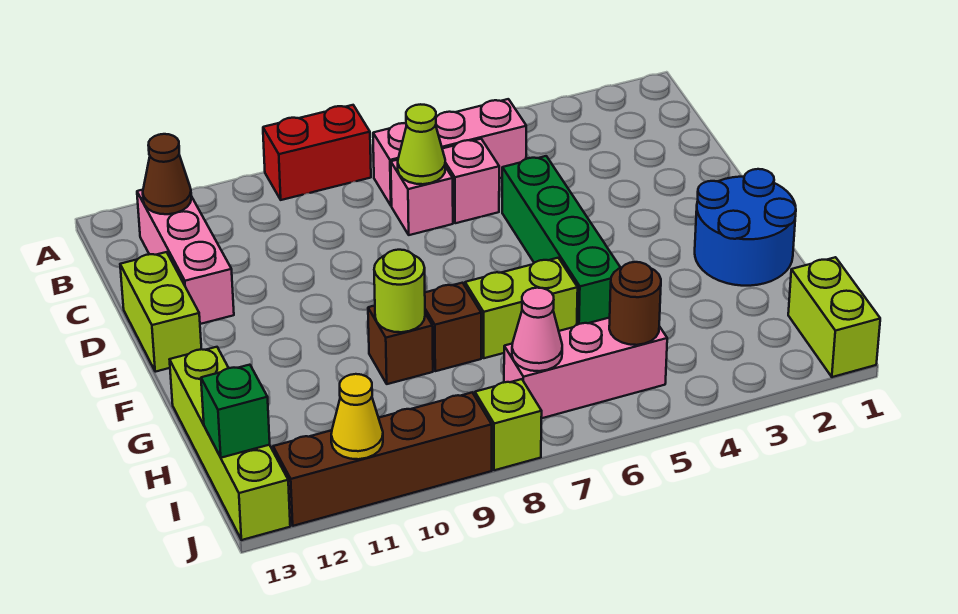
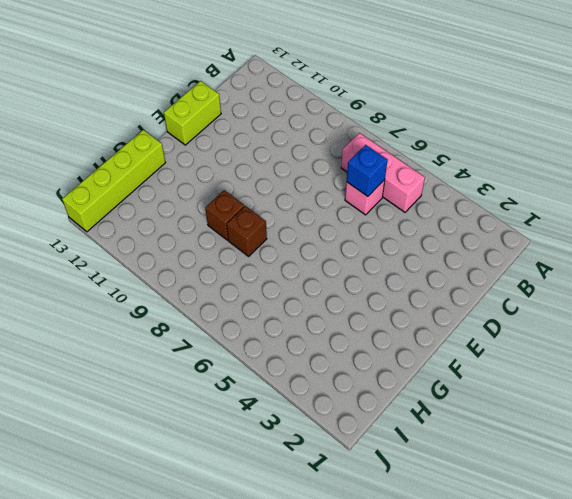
blue brick C6 level 2 -> none
none -> red brick A8:A9 level 1
none -> pink brick B12:D12 level 1
none -> pink brick C7 level 1

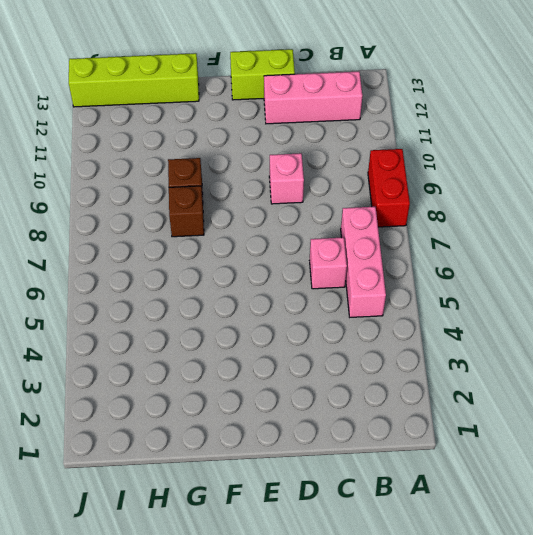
pink brick D9 level 1 -> pink brick C7 level 1
none -> green brick D5:G5 level 1
none -> blue round brick F1:G2 level 1
none -> lime brick G6:G7 level 1

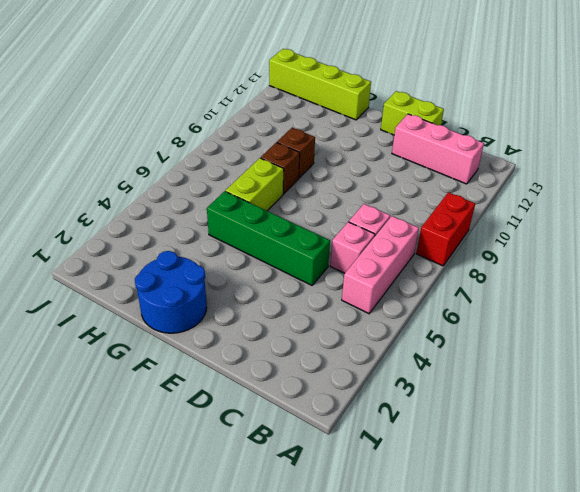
none -> lime brick I1:J1 level 1
none -> pink brick I5:I7 level 1
none -> lime brick J8 level 1

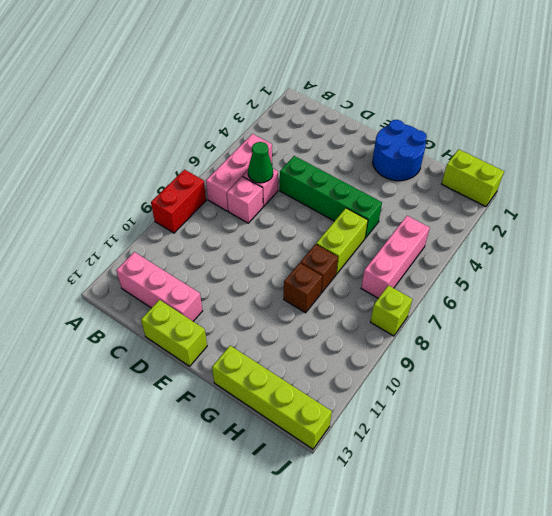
green cone C6 level 2 -> none
none -> brown brick J9:J12 level 1
none -> brown cone B12 level 2
none -> lime cone C7 level 2

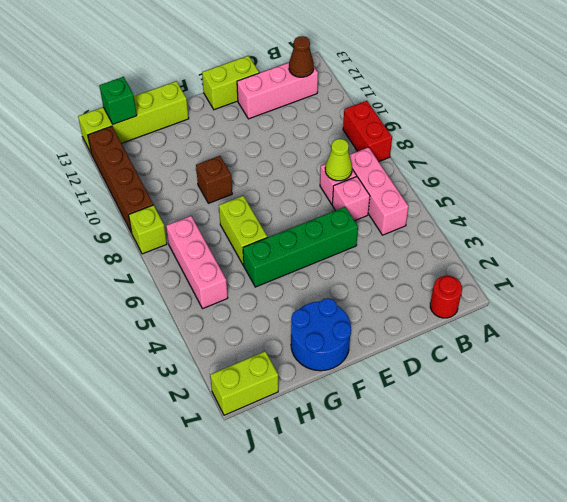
red round brick B1 level 1 -> none
none -> brown brick G8 level 1
none -> lime round brick G9 level 2
none -> brown round brick I5 level 2

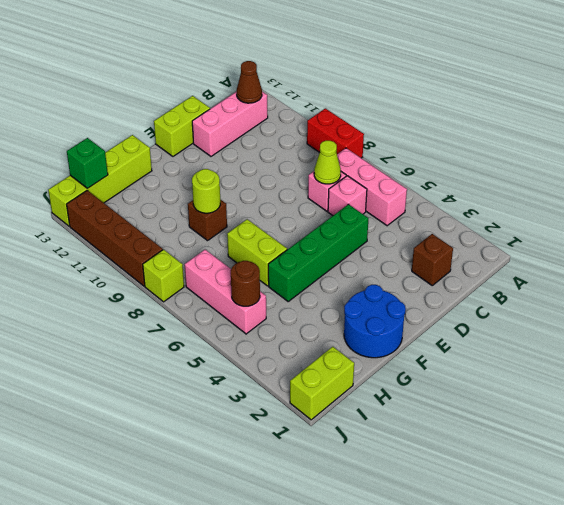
brown brick C2 level 1 -> brown brick G8 level 1
none -> pink cone I7 level 2
none -> yellow cone J11 level 2

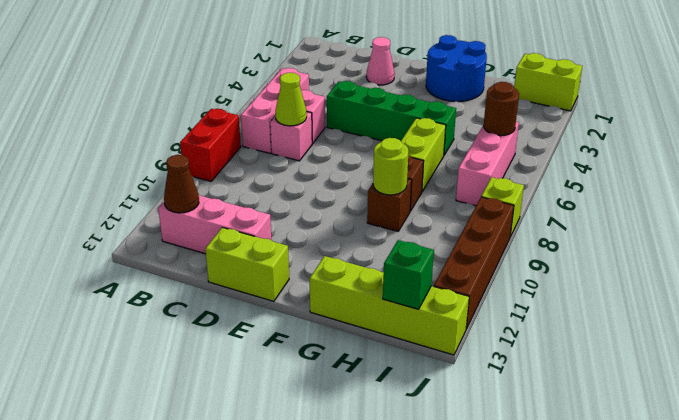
pink cone D2 level 1 -> pink cone I7 level 2
none -> yellow cone J11 level 2

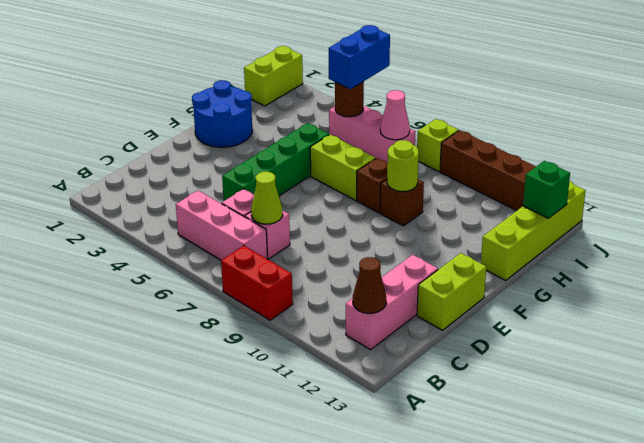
blue brick I5:J5 level 3 -> none
none -> yellow cone J11 level 2

